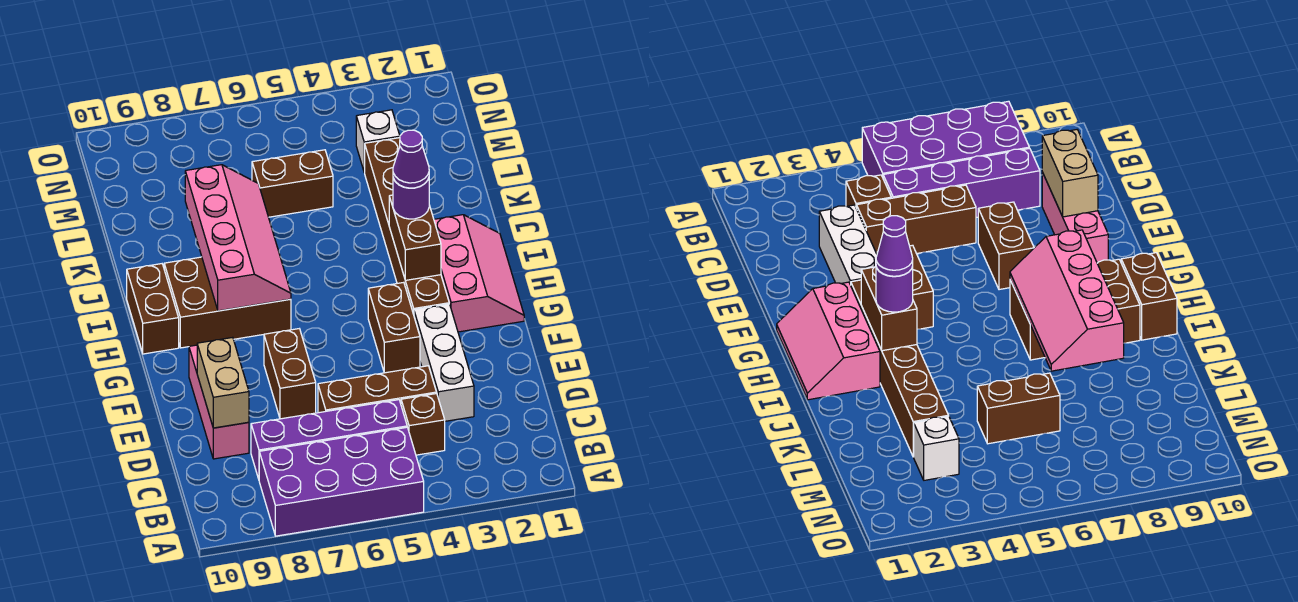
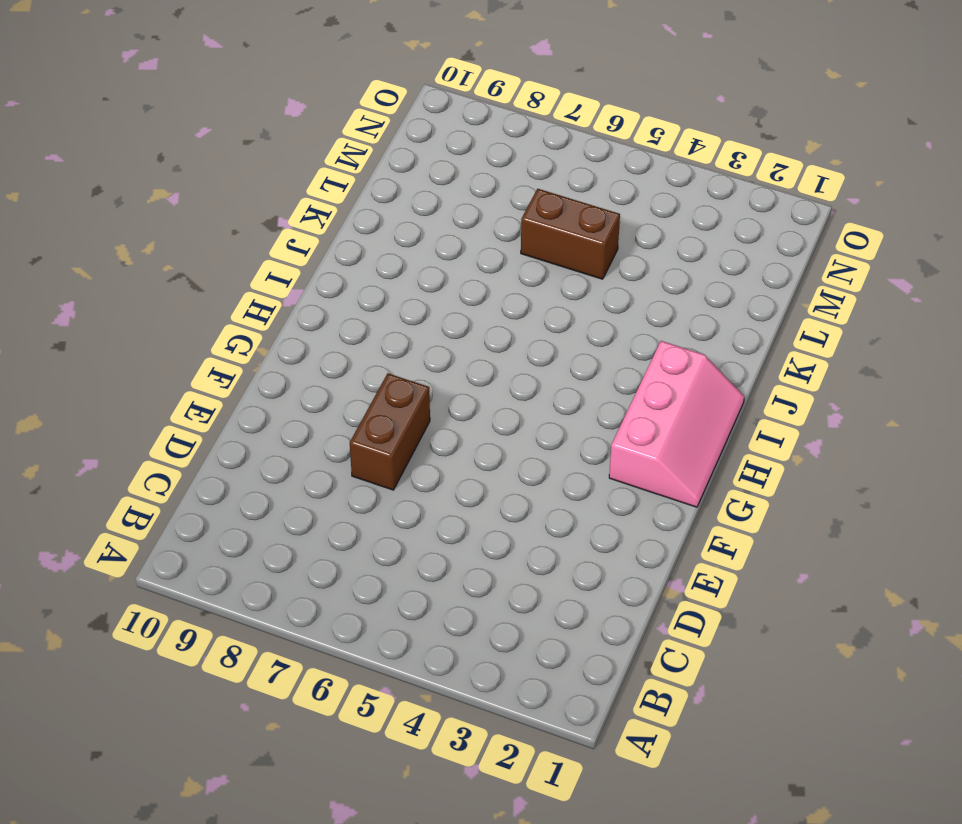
none -> purple brick A5:B8 level 1
none -> brown brick C4 level 1
none -> purple brick C5:C8 level 1

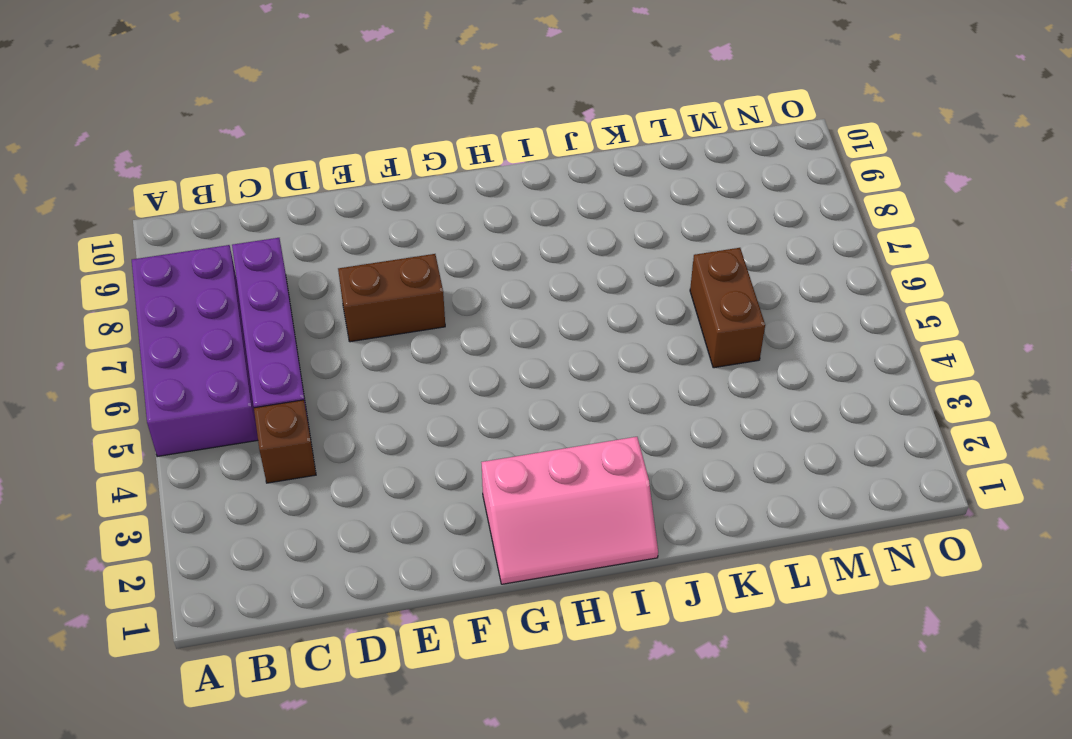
none -> white brick D3:F3 level 1
none -> brown brick D4:D6 level 1
none -> pink brick D9:F9 level 1

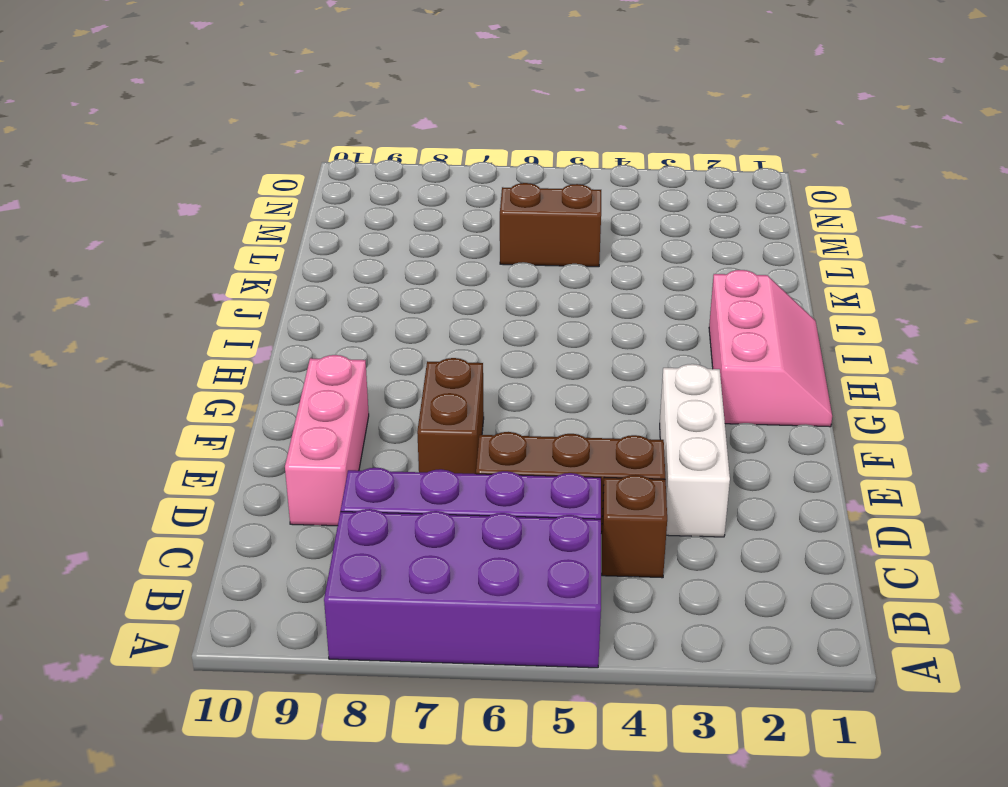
none -> brown brick F4:G4 level 1
none -> brown brick G3:L3 level 1
none -> brown brick H7:I9 level 1

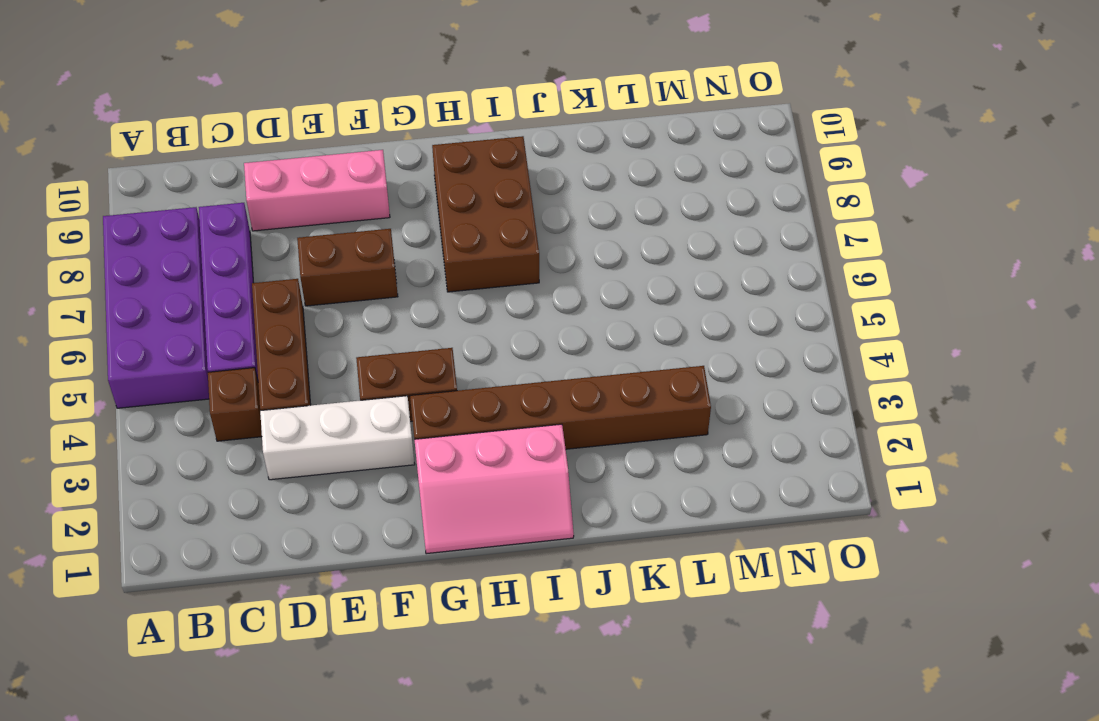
none -> brown brick H10:I10 level 1
none -> brown brick L5:L6 level 1
none -> white brick M3 level 1

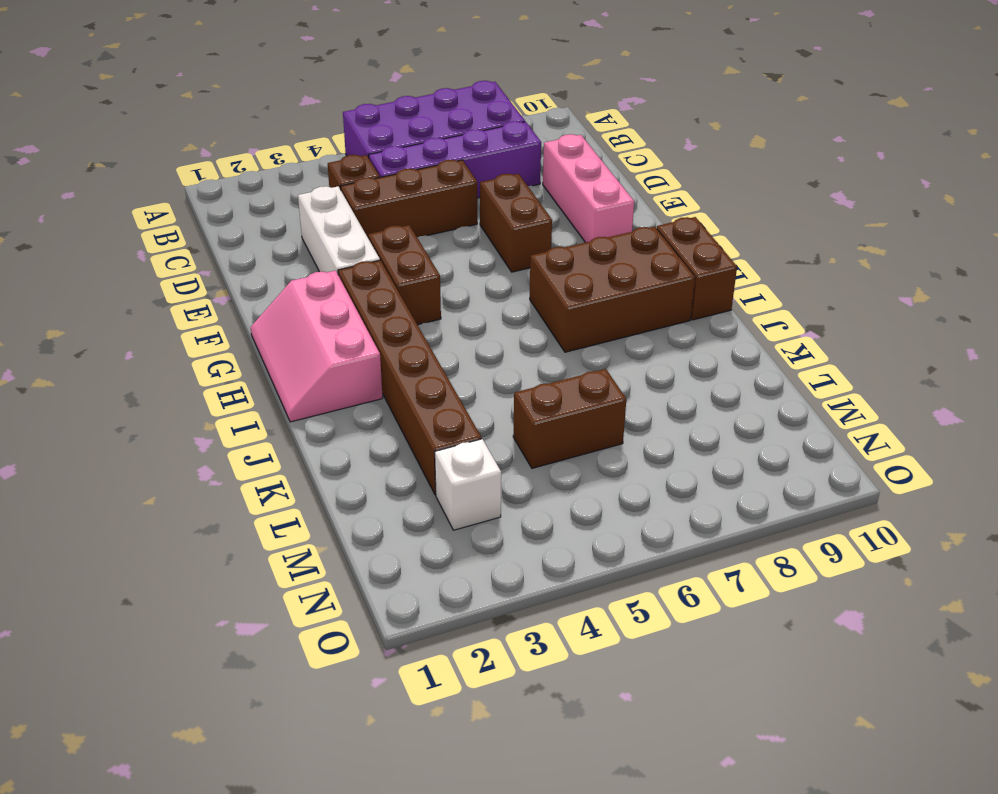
none -> tan brick D9:E9 level 2
none -> brown brick H3:I3 level 2
none -> pink slope H7:K8 level 2 top 8

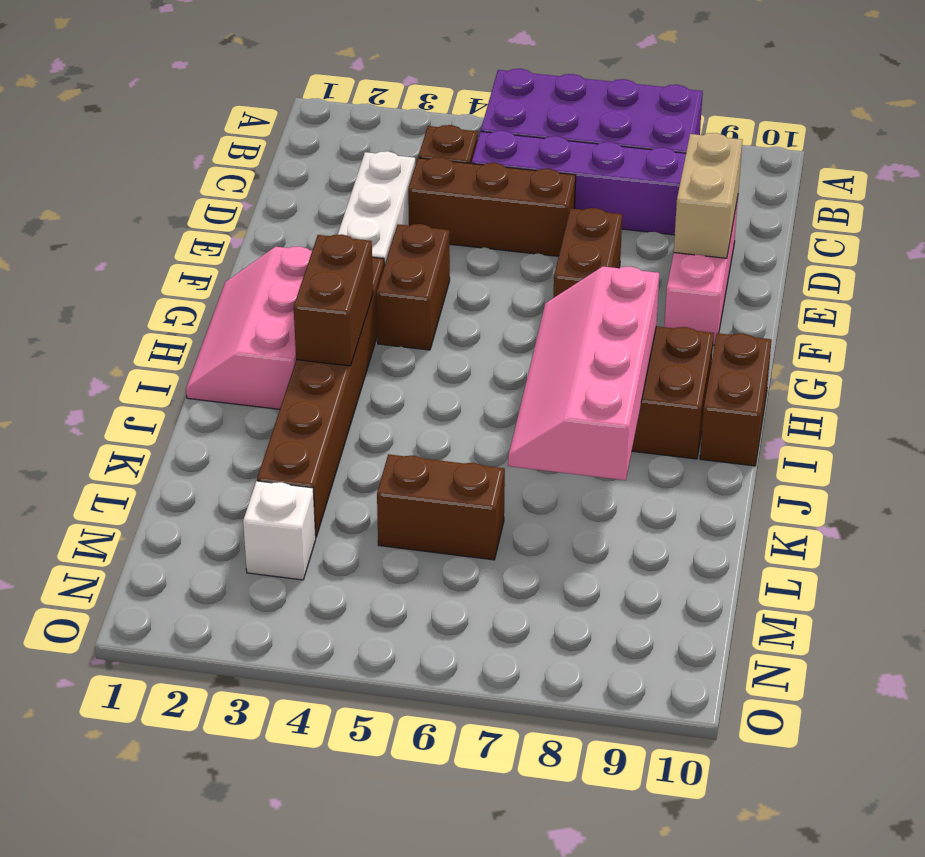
none -> purple round brick I3 level 3
none -> purple cone I3 level 4

